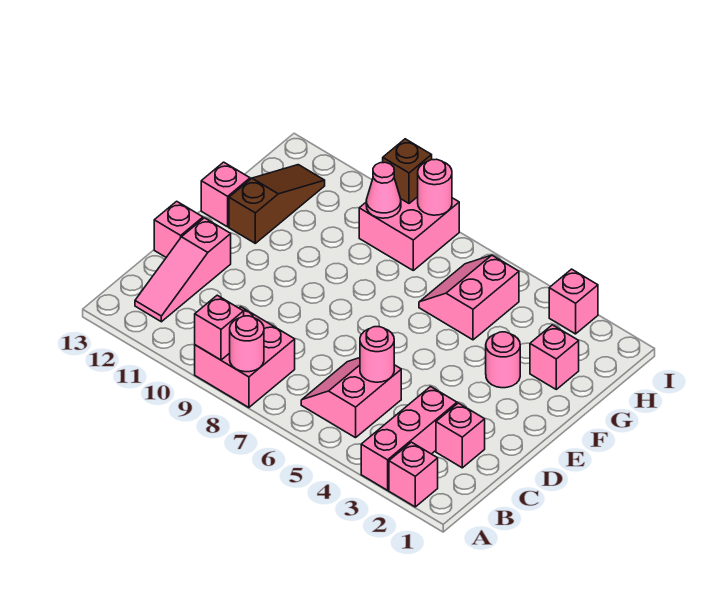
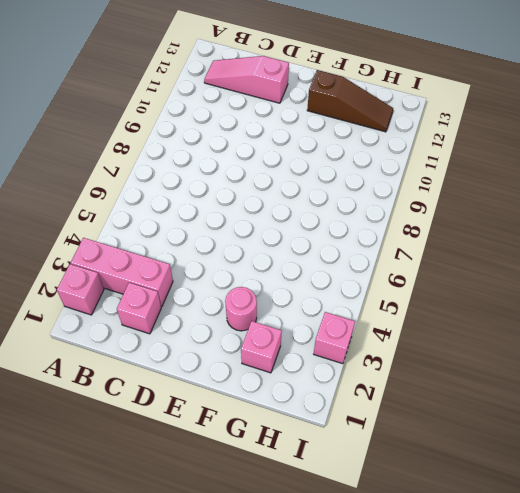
none -> pink brick A8:B9 level 1
none -> pink slope B5:C6 level 1 top 5
none -> pink brick D13 level 1

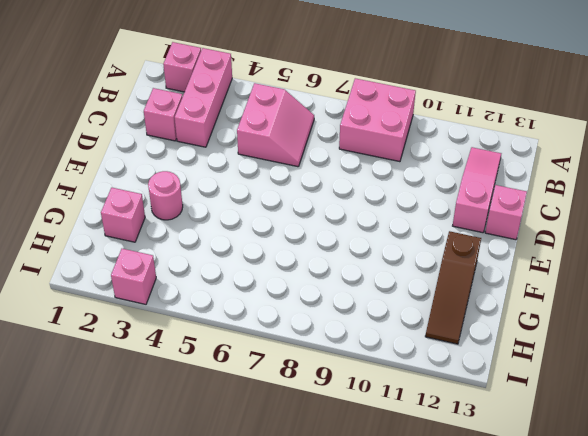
none -> pink brick F13 level 1
none -> pink slope G5:H6 level 1 top 5
none -> pink brick H8:I9 level 1

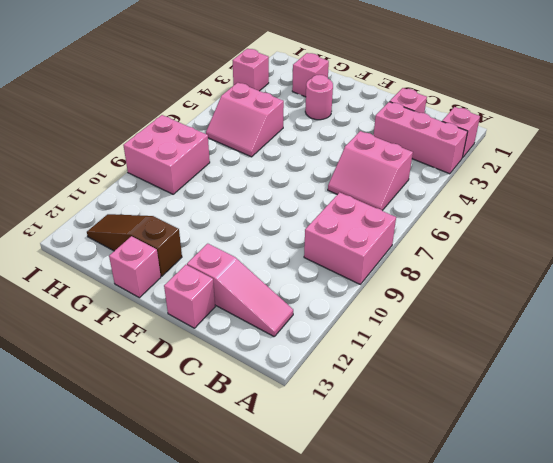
none -> pink round brick A8 level 2
none -> pink brick A9 level 2
none -> pink round brick C5 level 2

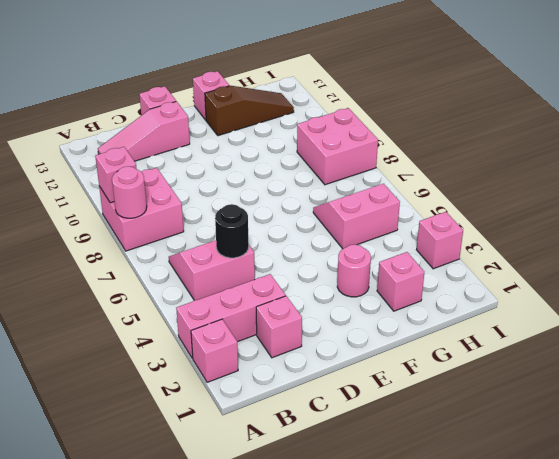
black round brick C5 level 2 -> pink round brick C5 level 2
none -> pink cone H9 level 2
none -> pink round brick I8 level 2
none -> brown brick I9 level 2

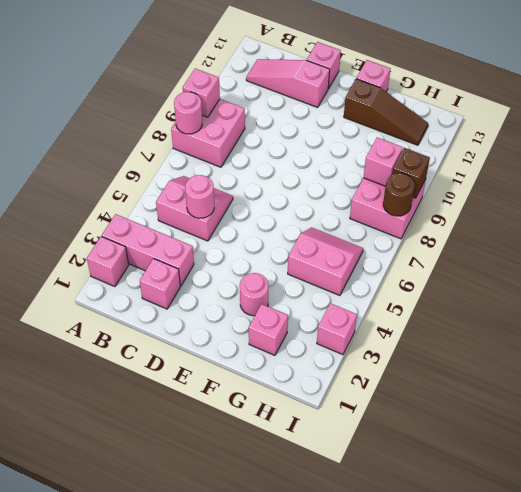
pink brick H9 level 2 -> pink cone H9 level 2
brown round brick I8 level 2 -> pink round brick I8 level 2

